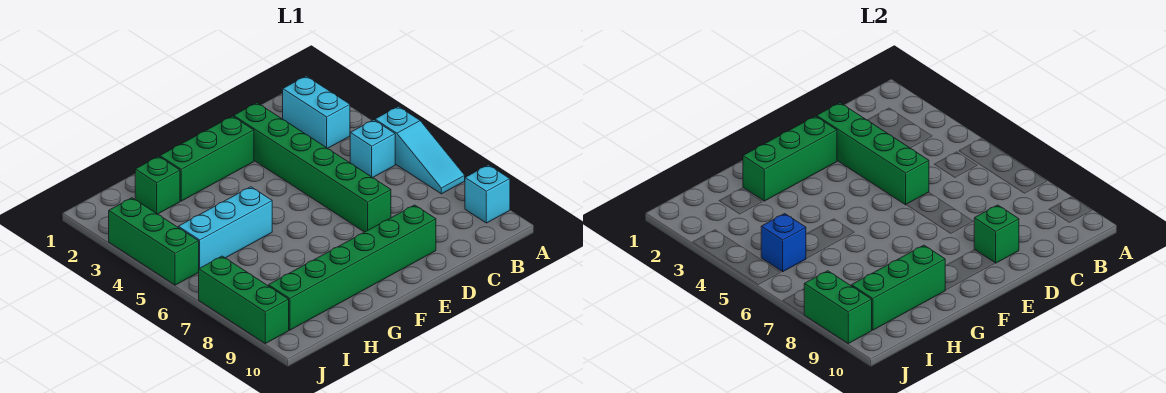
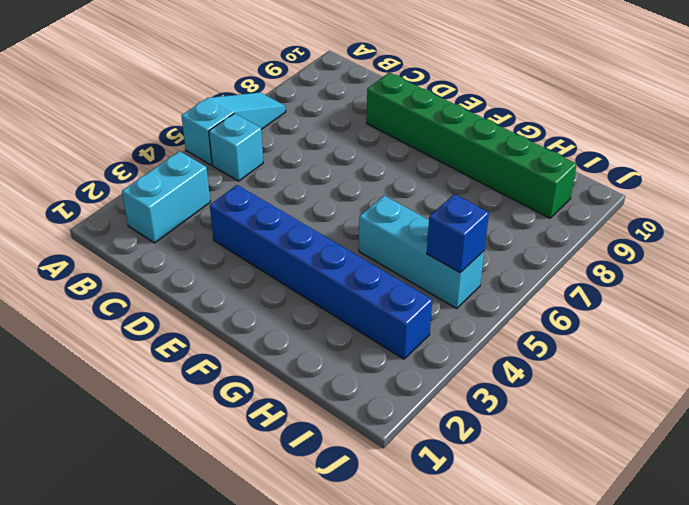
blue brick D3:I3 level 1 -> green brick D2:D7 level 1
none -> cyan brick A9 level 1
none -> green brick E2:G2 level 1
none -> green brick H2 level 1

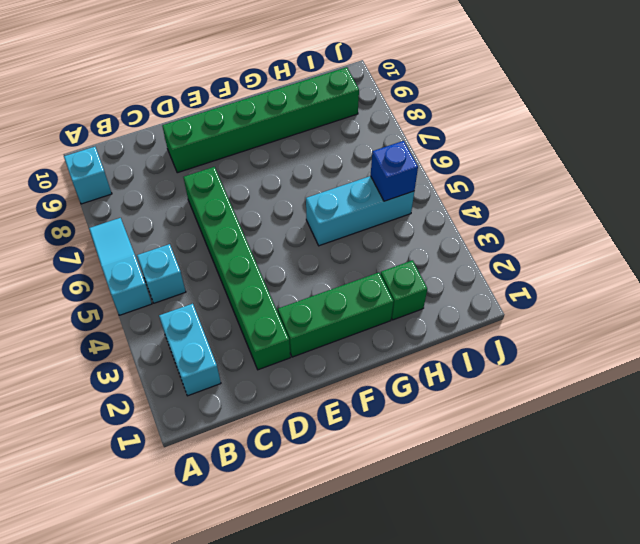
none -> green brick J3:J5 level 1
none -> green brick J7:J9 level 1
none -> green brick D2:D5 level 2

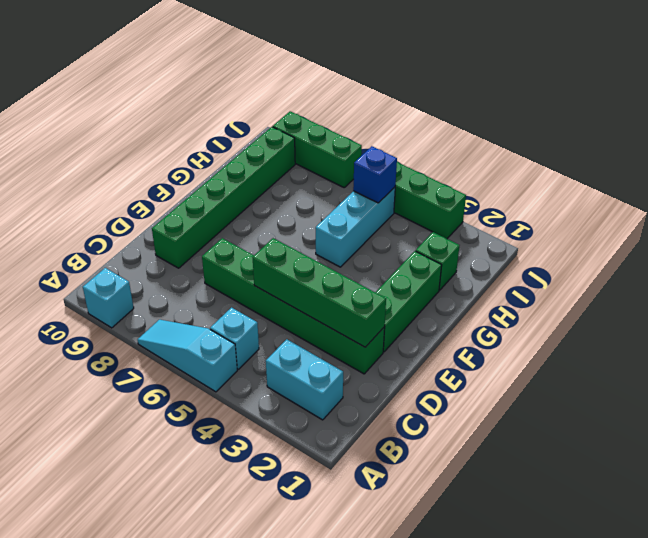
none -> green brick D9 level 2
none -> green brick E2:G2 level 2
none -> green brick G9:I9 level 2

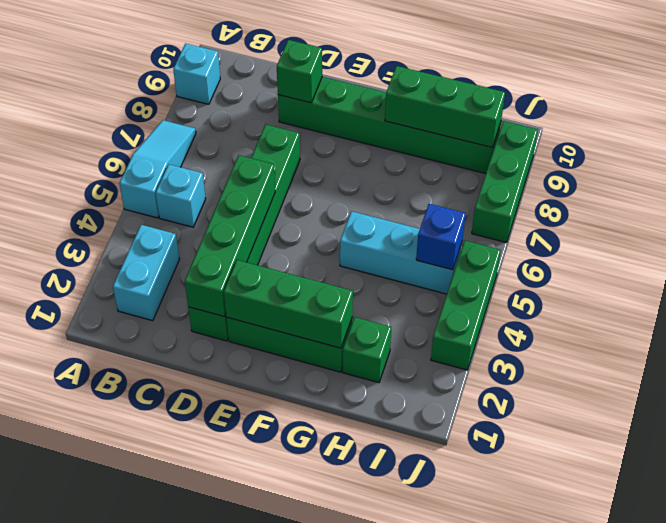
none -> green brick J8:J9 level 2

